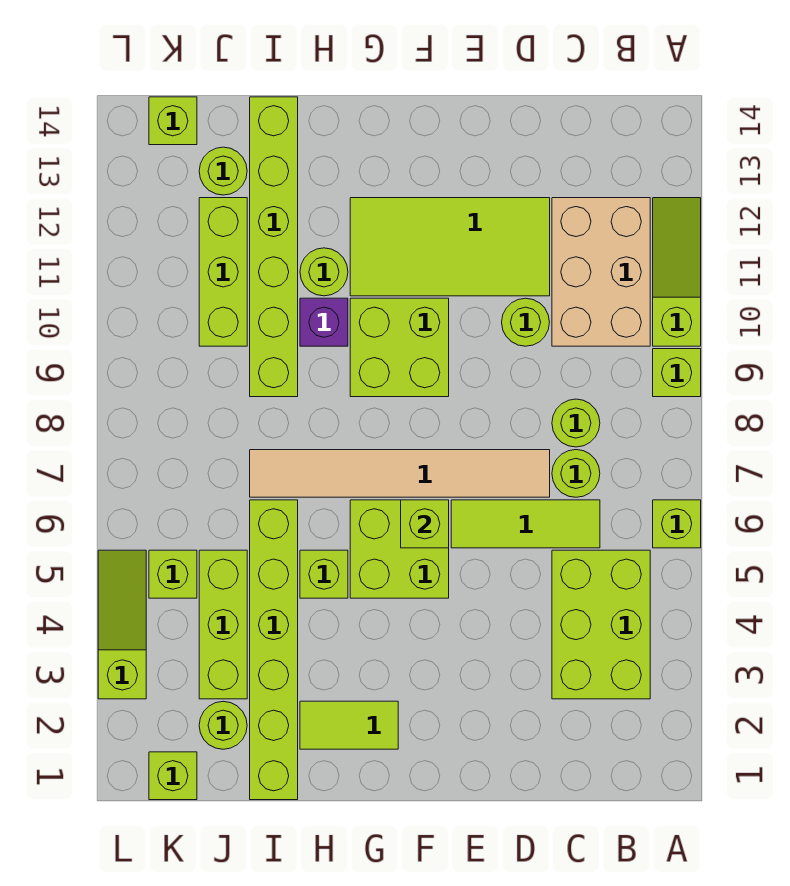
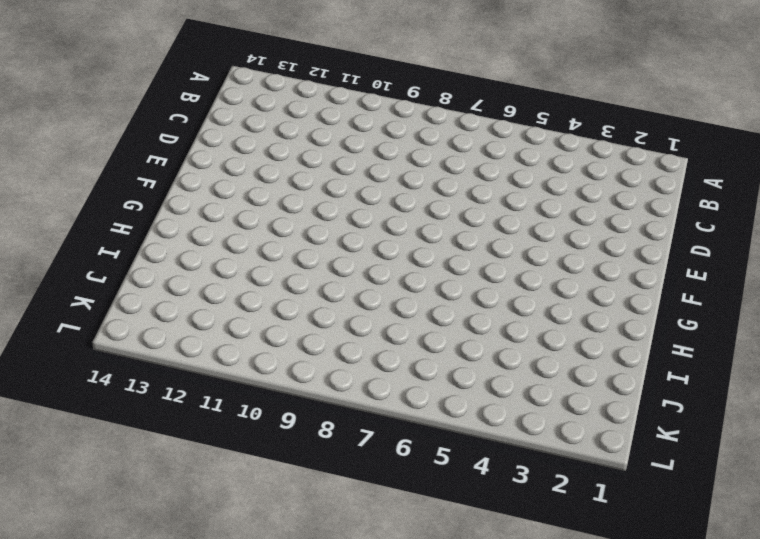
none -> lime brick A6 level 1
none -> lime brick A9 level 1
none -> lime slope A10:A12 level 1 top 10

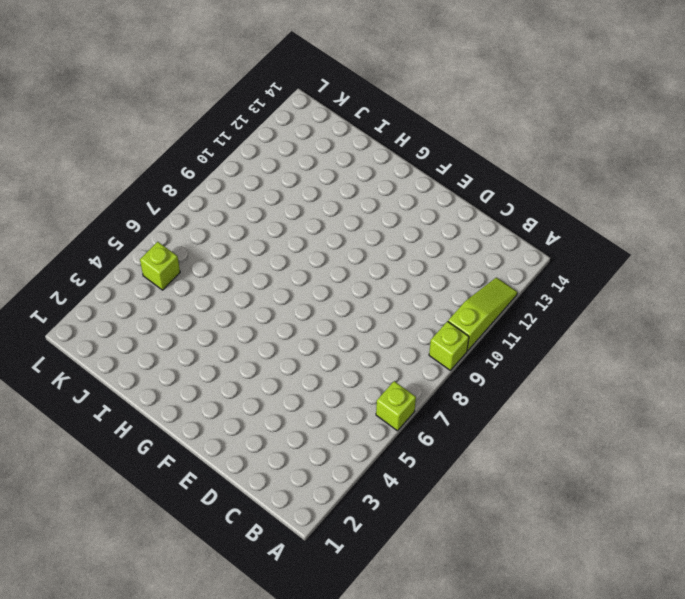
none -> lime brick B3:C5 level 1
none -> tan brick B10:C12 level 1
none -> lime tile C6:E6 level 1

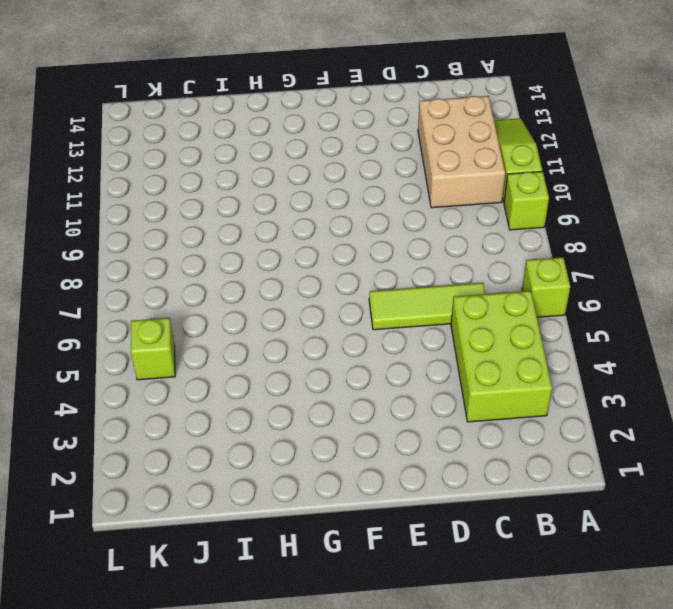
none -> lime round brick C7 level 1
none -> lime round brick C8 level 1
none -> tan tile D7:I7 level 1

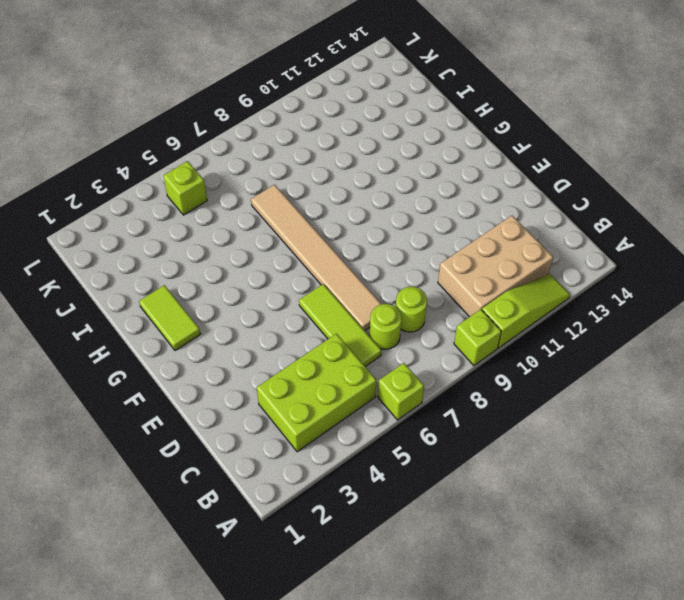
none -> lime round brick D10 level 1
none -> lime tile D11:G12 level 1
none -> lime brick F5:G6 level 1

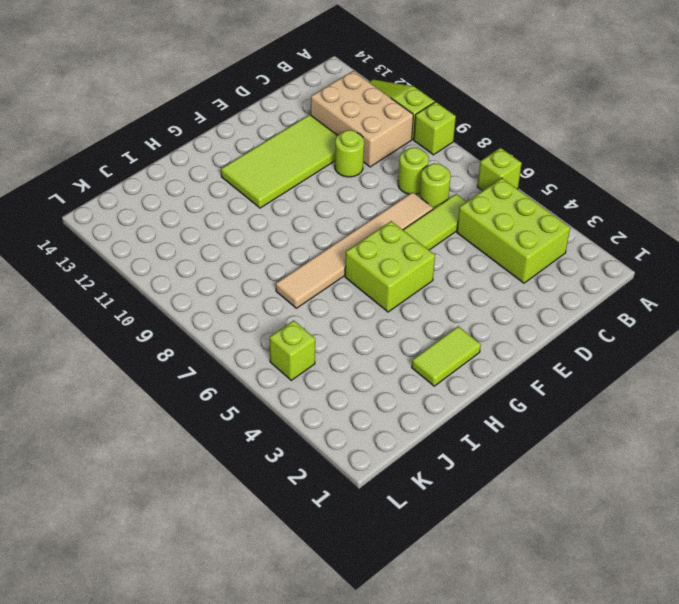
none -> lime brick F9:G10 level 1
none -> lime brick H5 level 1
none -> purple brick H10 level 1

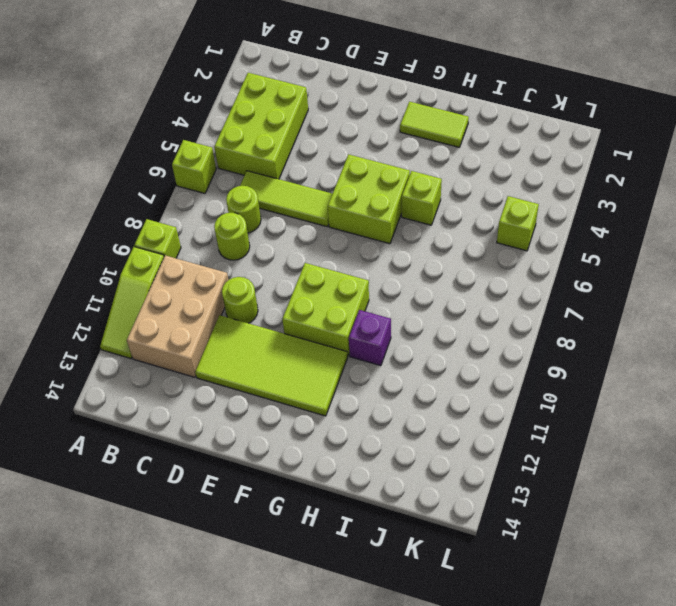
none -> tan tile D7:I7 level 1
none -> lime round brick H11 level 1
none -> lime brick I1:I6 level 1

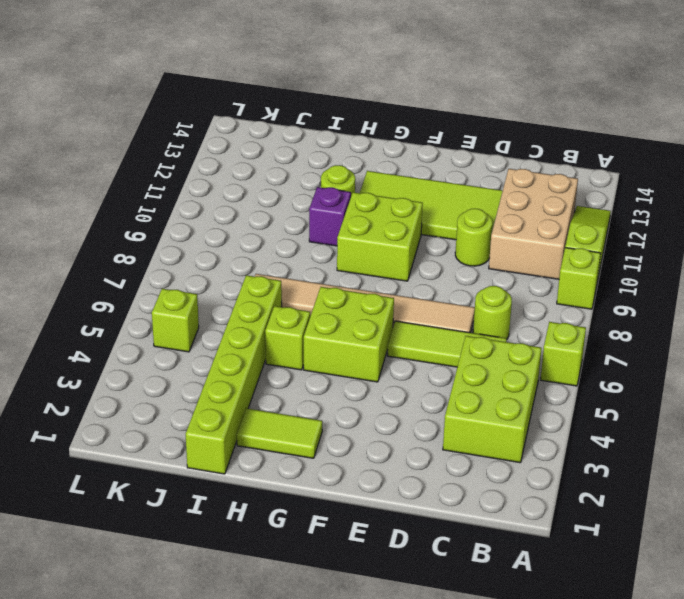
none -> lime round brick C8 level 1
none -> lime brick I9:I14 level 1
none -> lime round brick J2 level 1

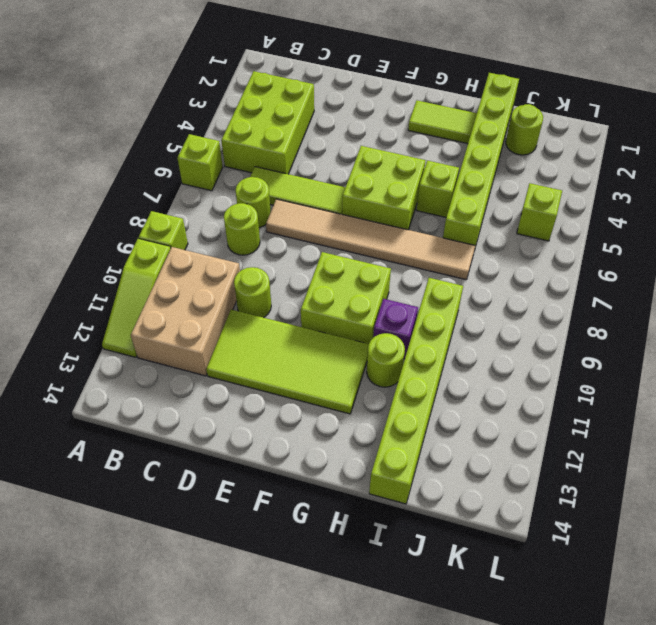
none -> lime brick J3:J5 level 1
none -> lime brick J10:J12 level 1
none -> lime round brick J13 level 1

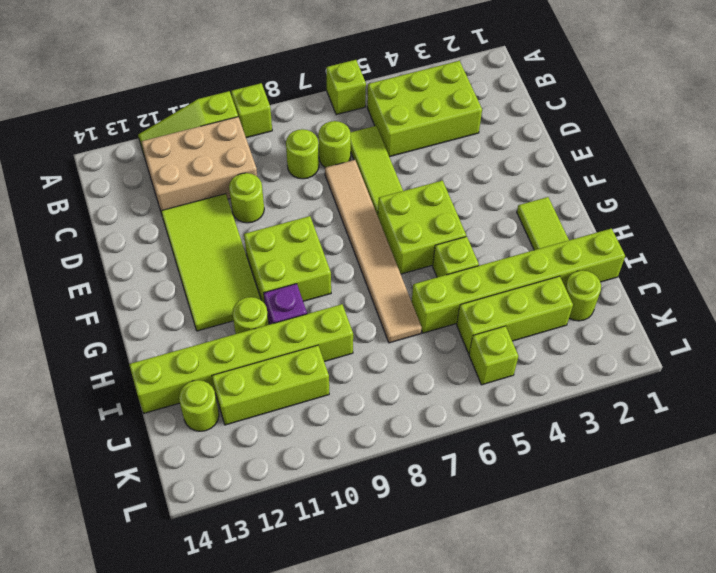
none -> lime brick K1 level 1
none -> lime brick K14 level 1
none -> lime slope L3:L5 level 1 top 3

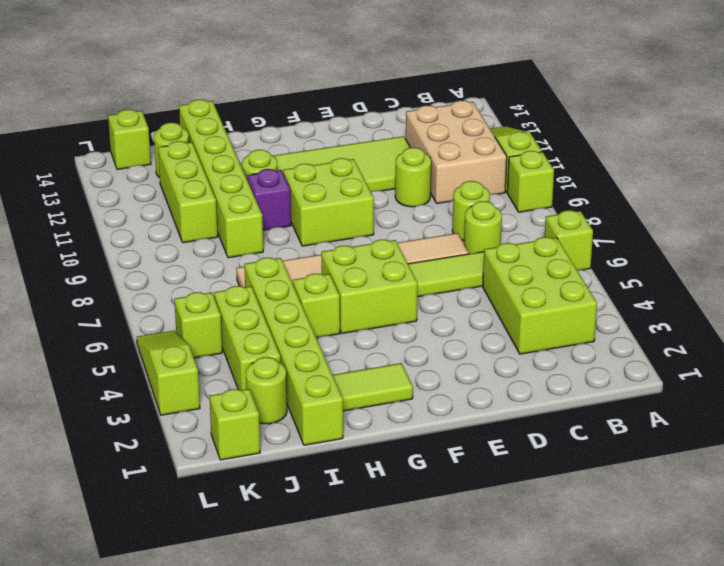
none -> lime brick F6 level 2

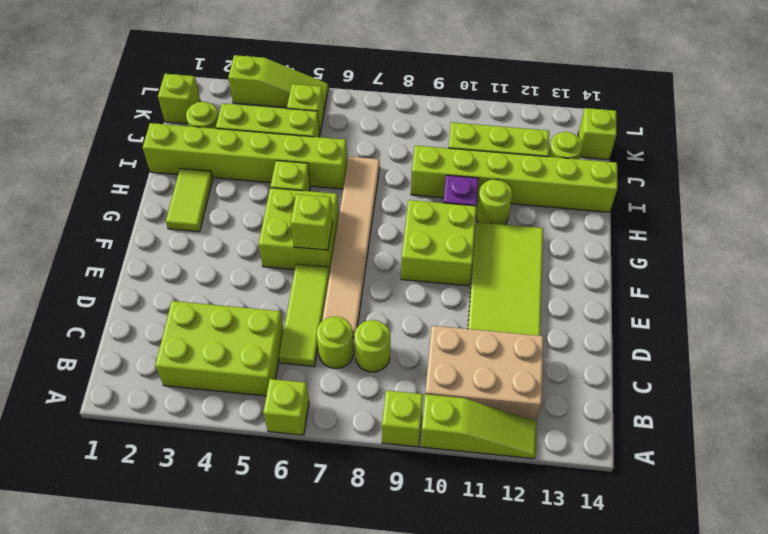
none -> lime round brick D10 level 1

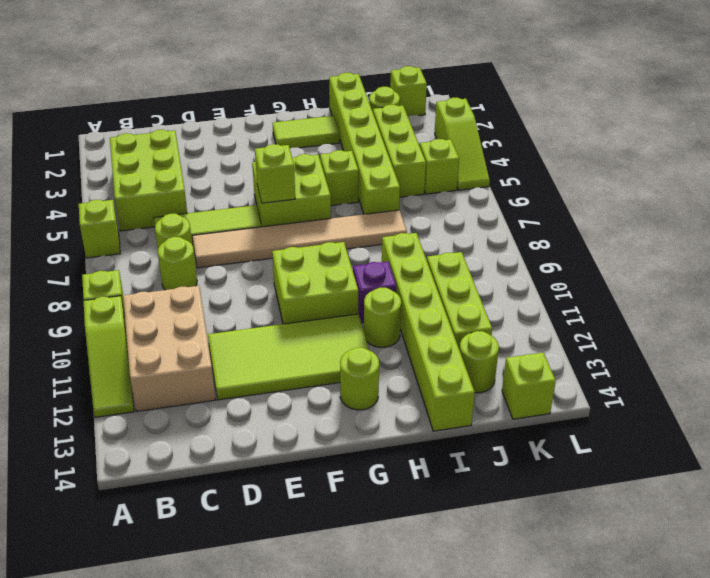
lime round brick G13 level 1 -> lime round brick D10 level 1

